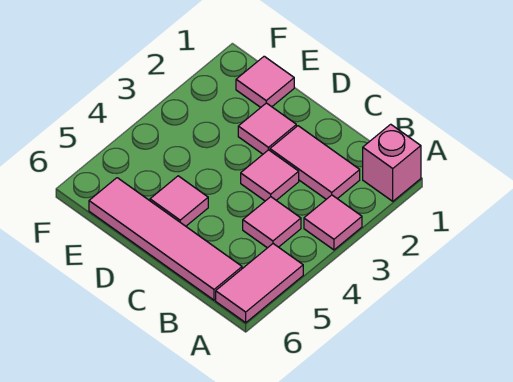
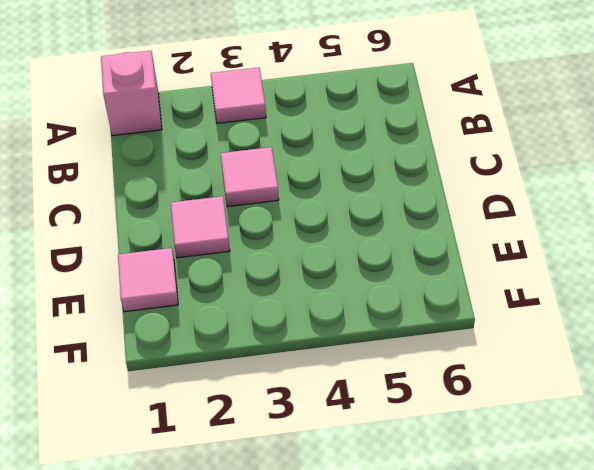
none -> pink tile A5:A6 level 1
none -> pink tile B2:C2 level 1

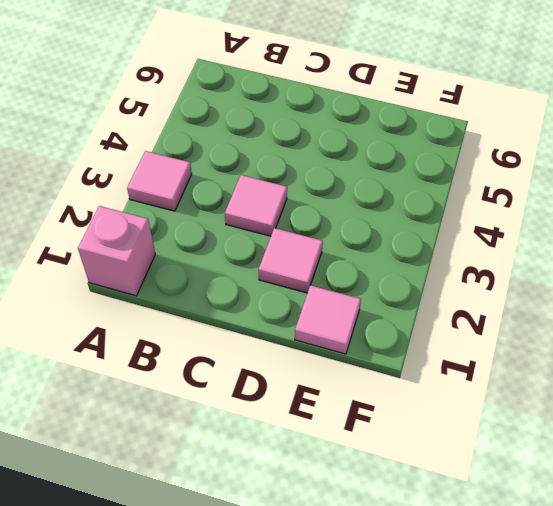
none -> pink tile A5:A6 level 1
none -> pink tile B2:C2 level 1

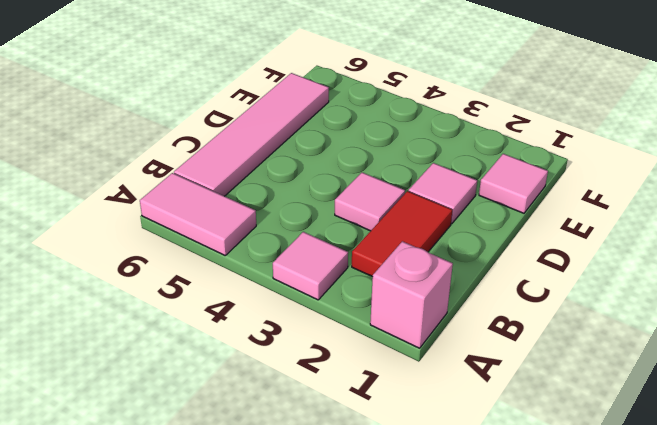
red tile B2:C2 level 1 -> pink tile B2:C2 level 1
none -> pink tile B4 level 1
none -> pink tile D5 level 1

